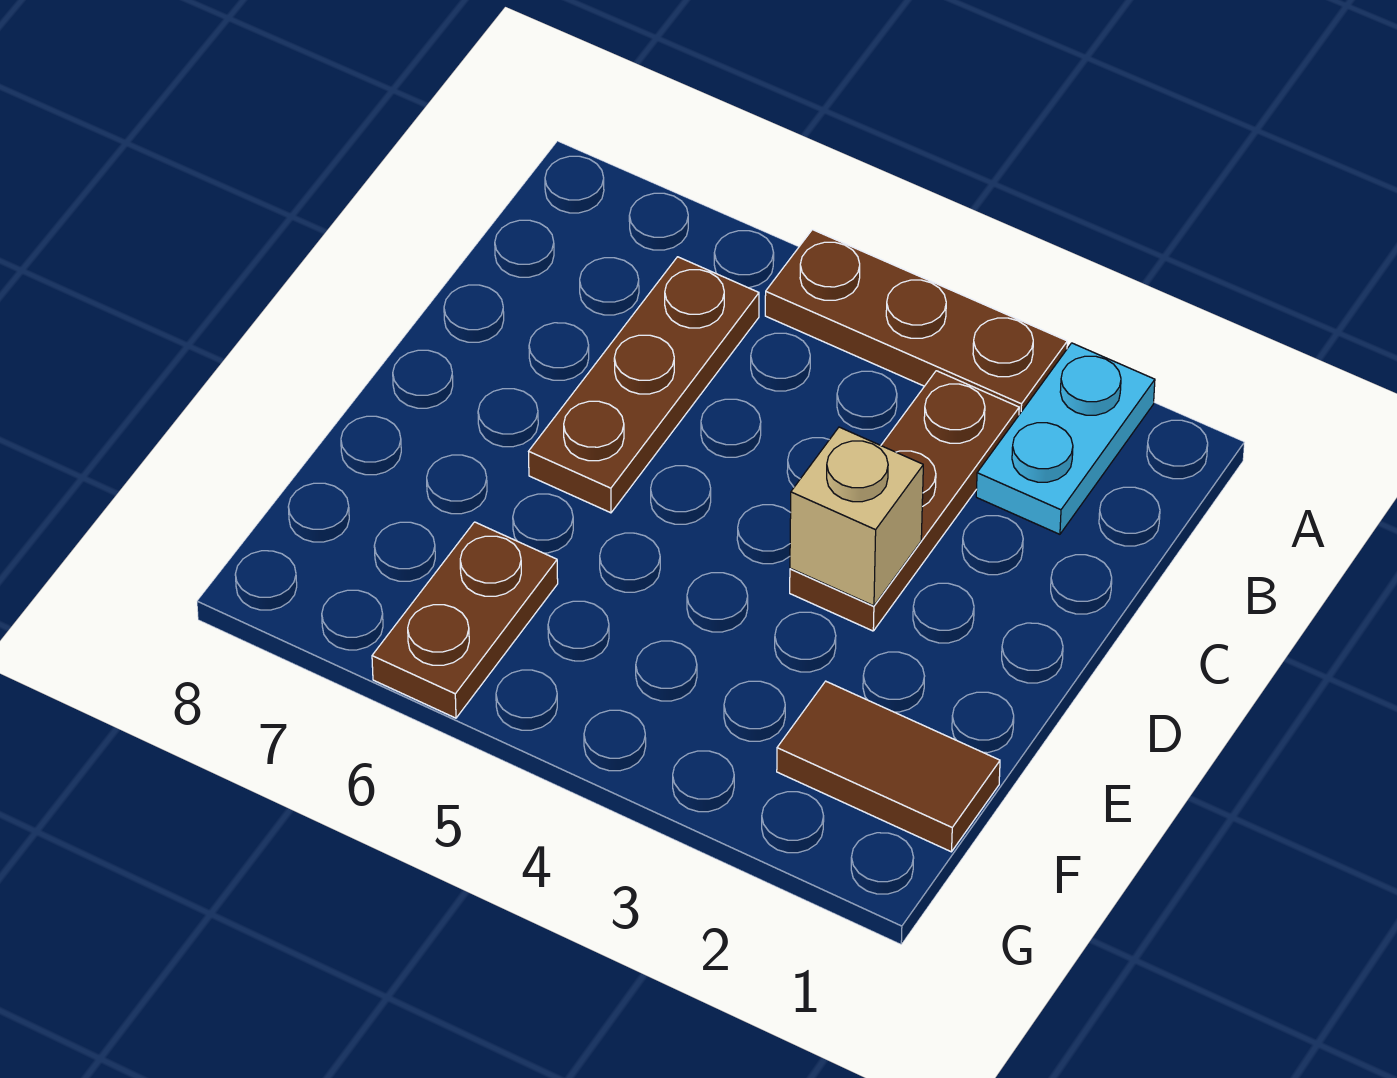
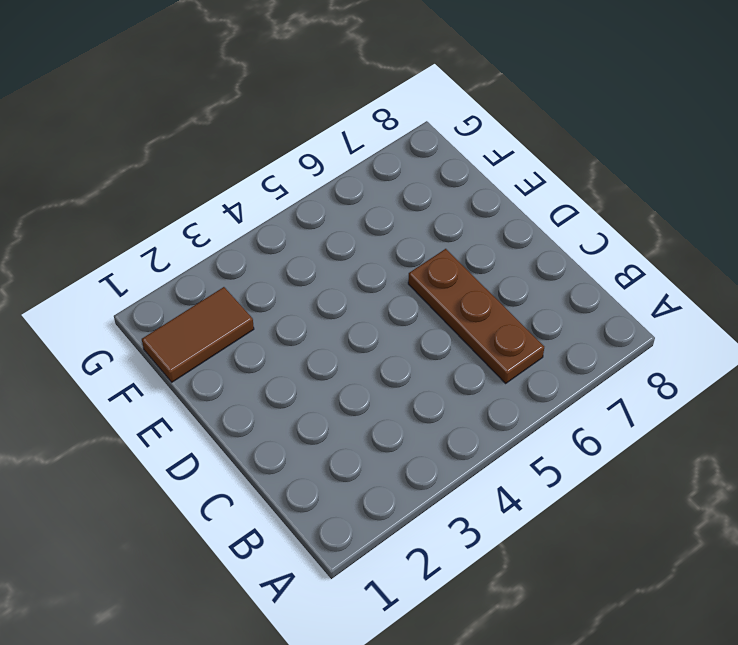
none -> cyan plate A2:B2 level 1
none -> brown plate A3:A5 level 1

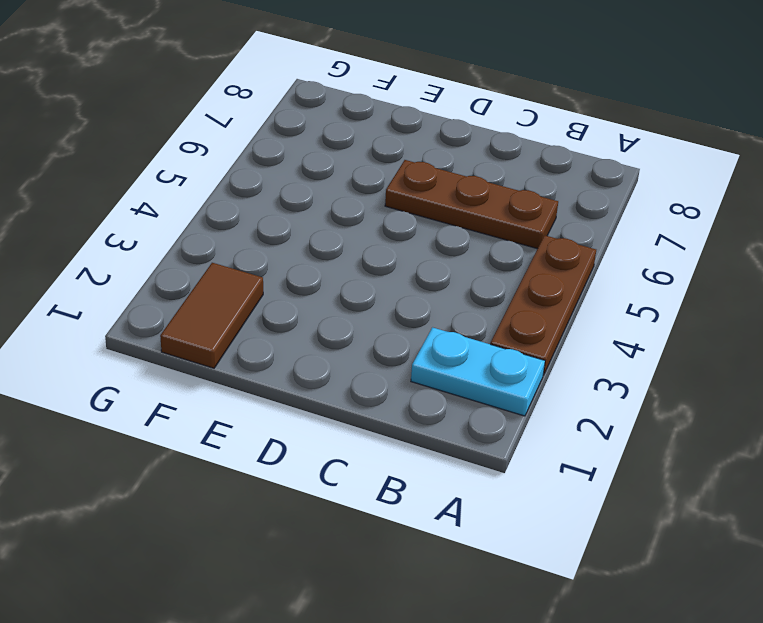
none -> brown plate B3:D3 level 1
none -> brown plate F6:G6 level 1

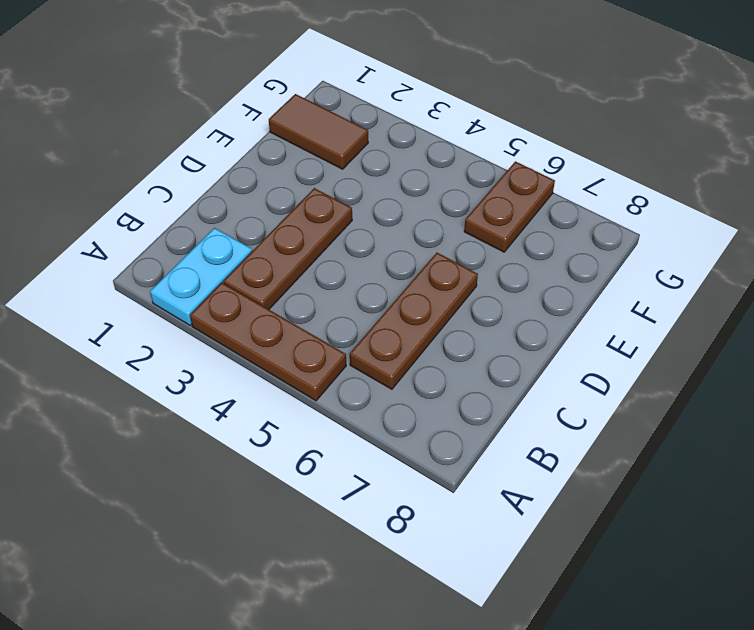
none -> tan brick D3 level 2

